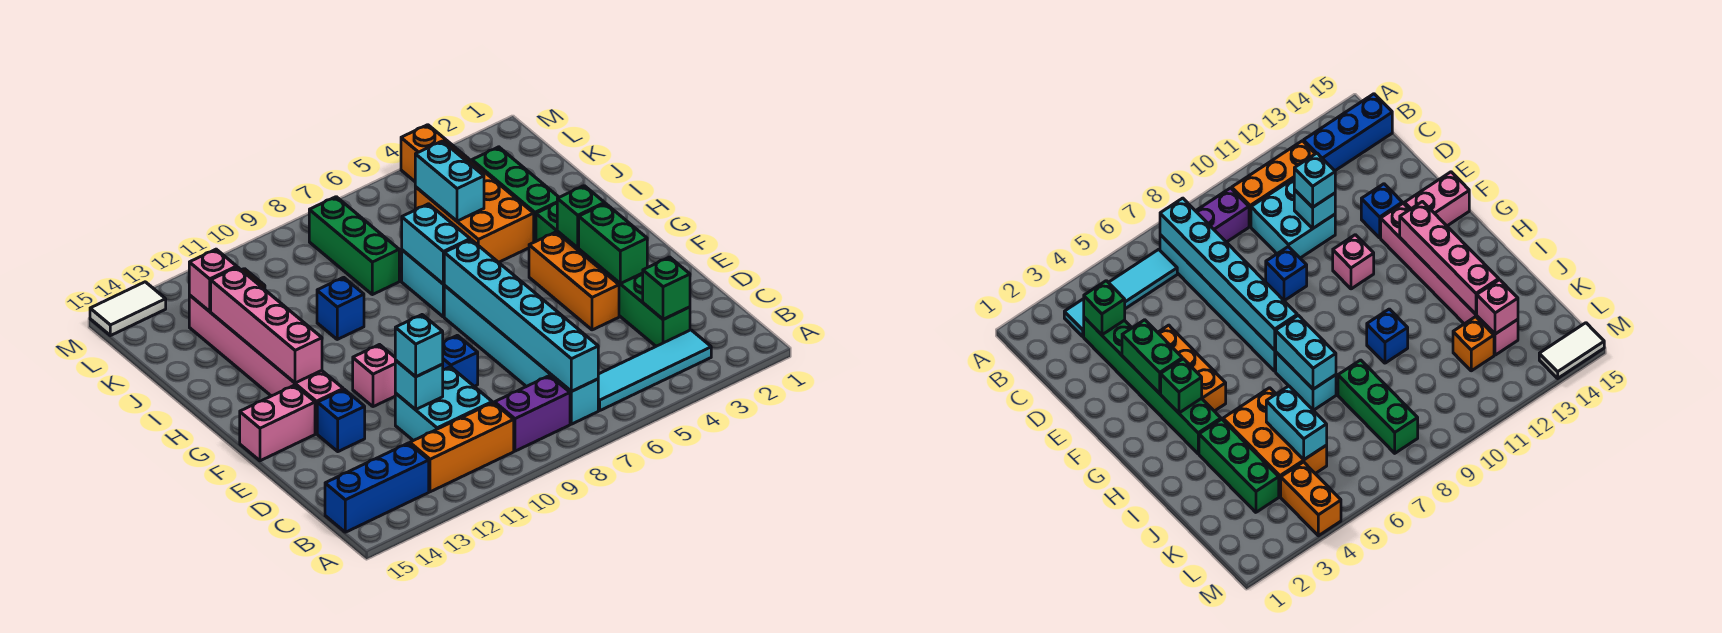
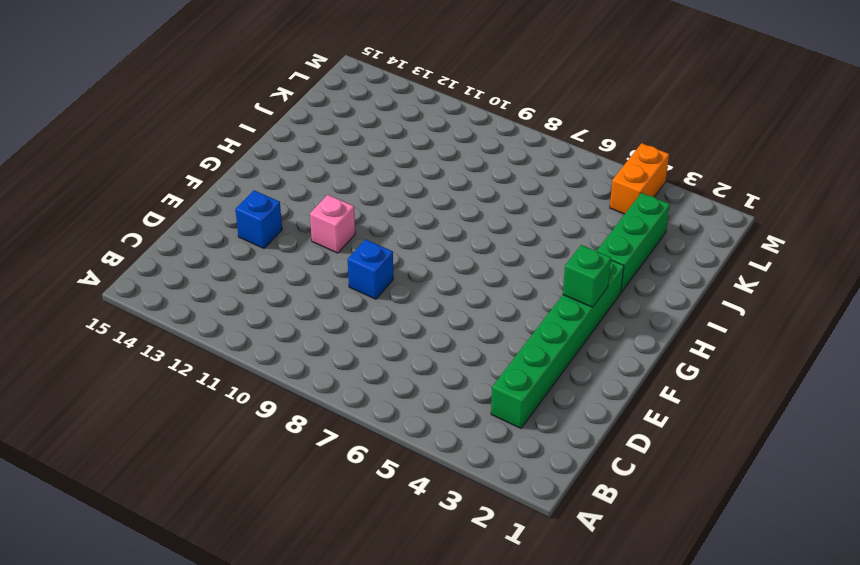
none -> cyan tile B3:B6 level 1
none -> cyan brick B7:G7 level 1
none -> purple brick B8:B9 level 1
none -> orange brick B10:B12 level 1

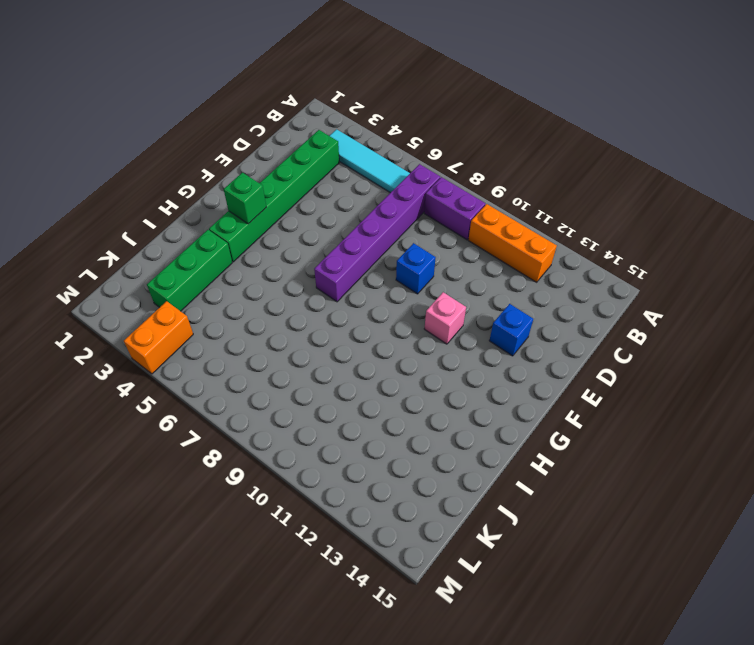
purple brick B7:G7 level 1 -> cyan brick B7:G7 level 1
none -> blue brick B13:B15 level 1
none -> cyan brick C10:D11 level 1
none -> orange brick E4:G4 level 1
none -> pink brick F13:K13 level 1

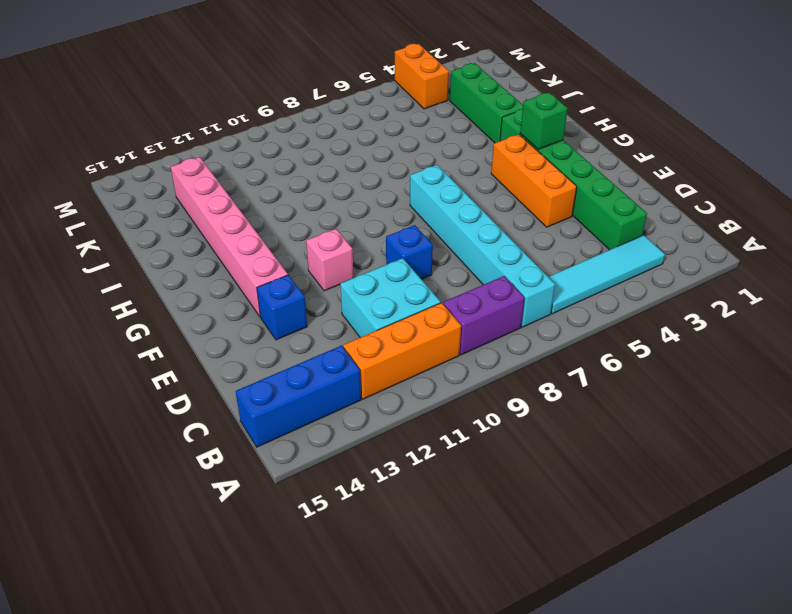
none -> pink brick F14:F15 level 1
none -> cyan brick H7:I7 level 1
none -> orange brick I4:K5 level 1
none -> blue brick I10 level 1

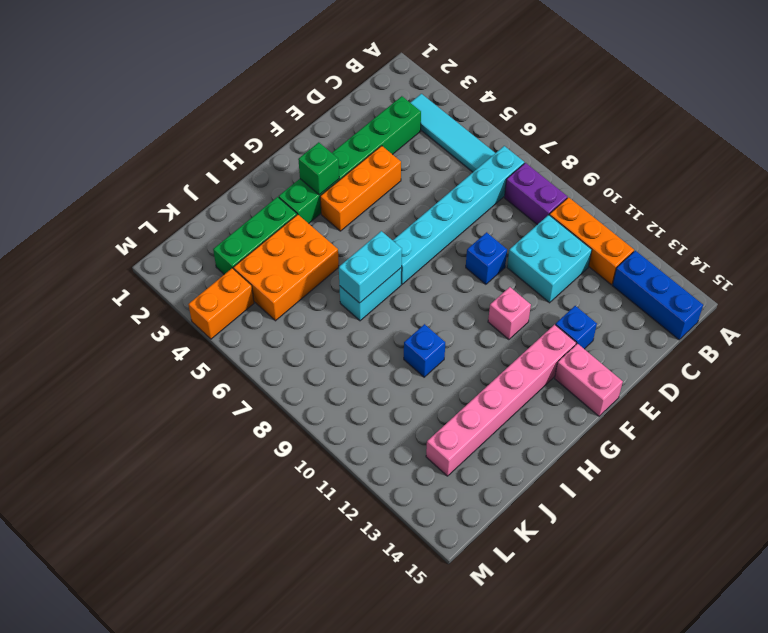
none -> green brick J8:L8 level 1
none -> orange brick K12 level 1
none -> white tile M14:M15 level 1
none -> cyan brick B7:G7 level 2

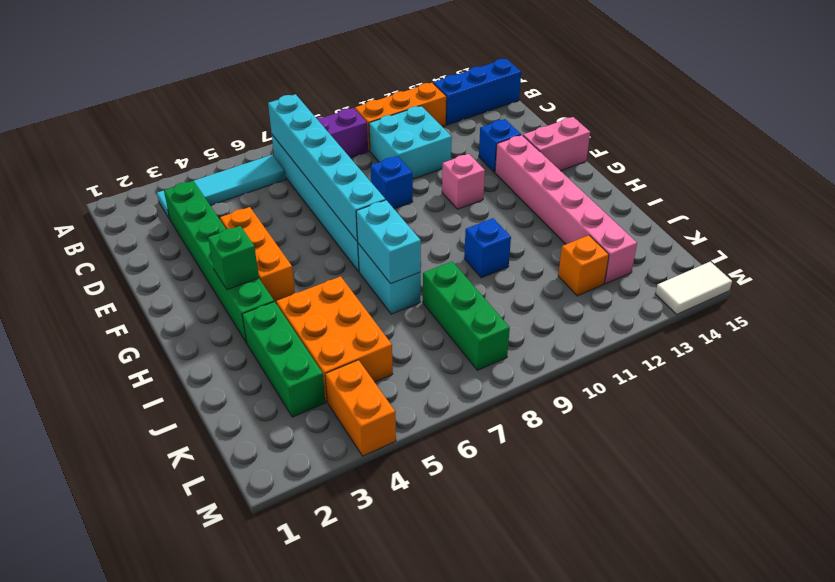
none -> green brick C3 level 2
none -> cyan brick D11 level 2
none -> green brick E3:F3 level 2
none -> pink brick G13:J13 level 2

